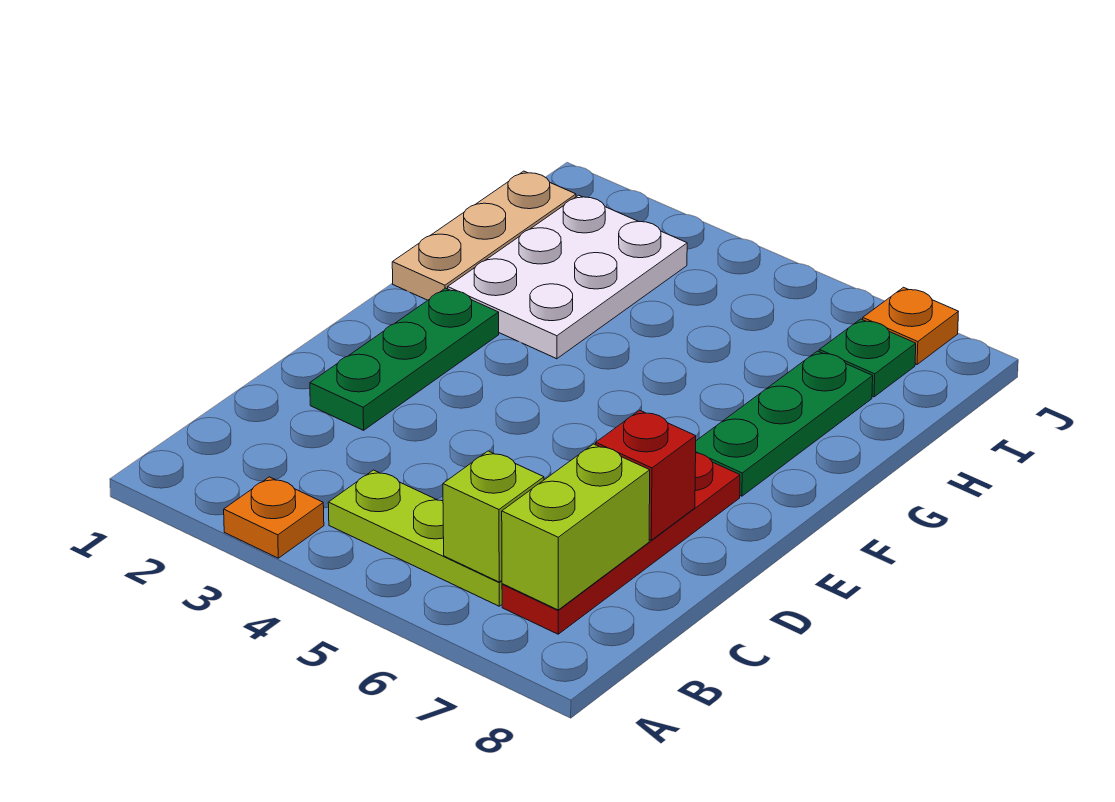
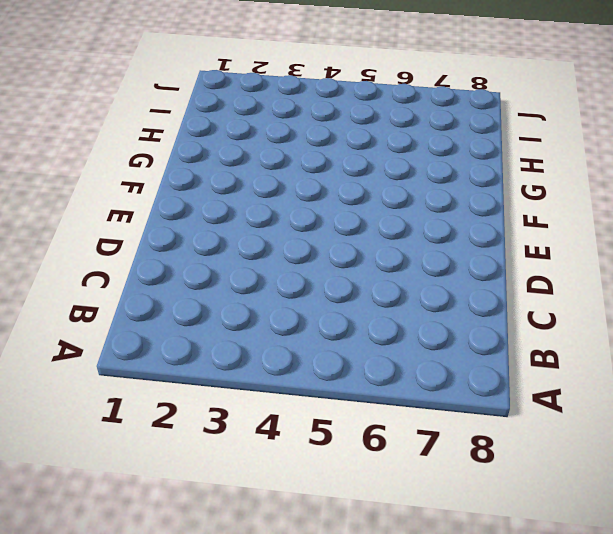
none -> orange plate A3 level 1
none -> lime plate B4:B6 level 1
none -> red plate B7:E7 level 1

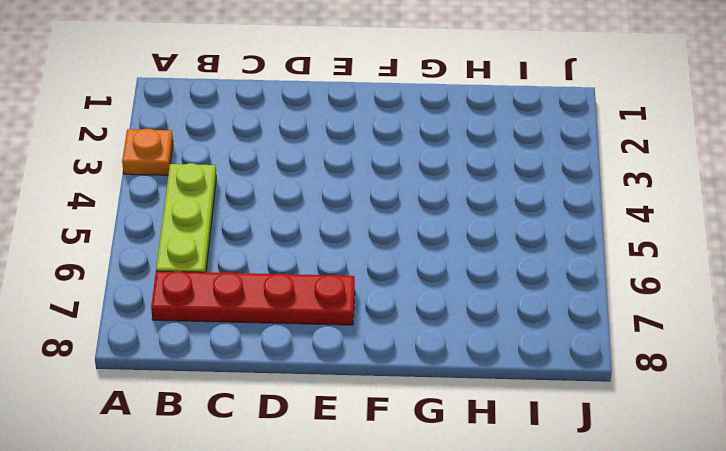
none -> green plate D2:F2 level 1
none -> green plate F7:H7 level 1
none -> tan plate G1:I1 level 1

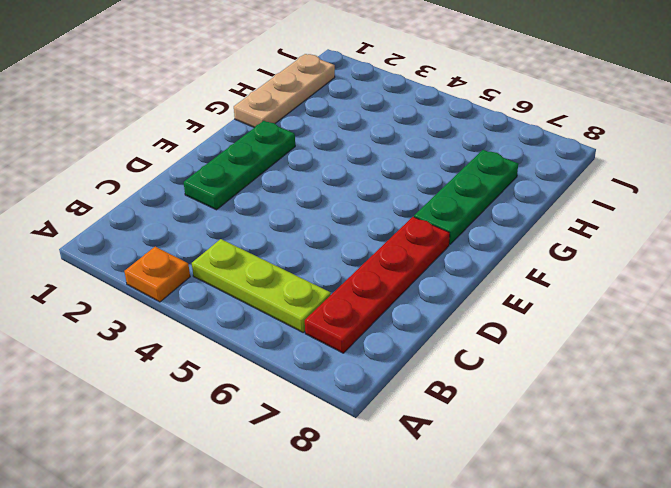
none -> white plate G2:I3 level 1
none -> green plate I7 level 1
none -> orange plate J7 level 1

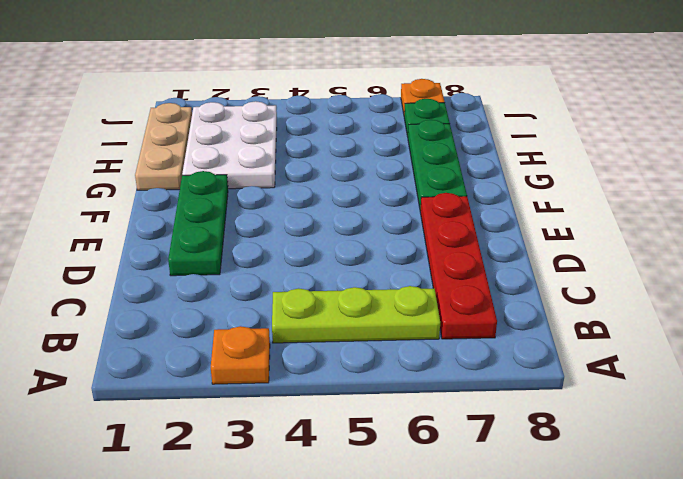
none -> lime brick B6 level 2
none -> lime brick B7:C7 level 2
none -> red brick D7 level 2

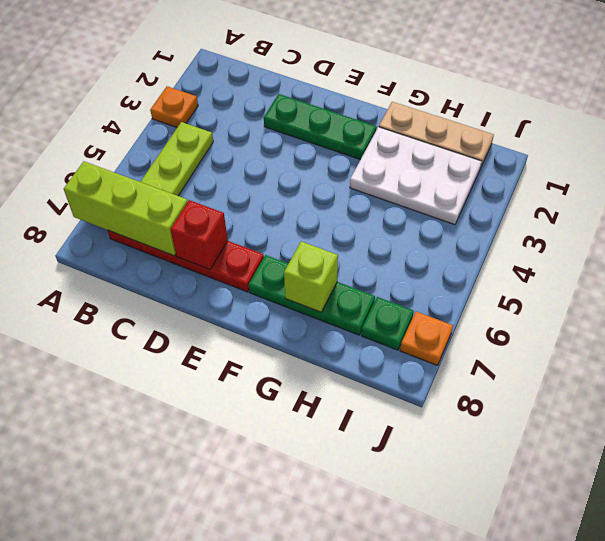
lime brick A7:C7 level 2 -> lime brick B7:C7 level 2
lime brick G7 level 2 -> lime brick B6 level 2

